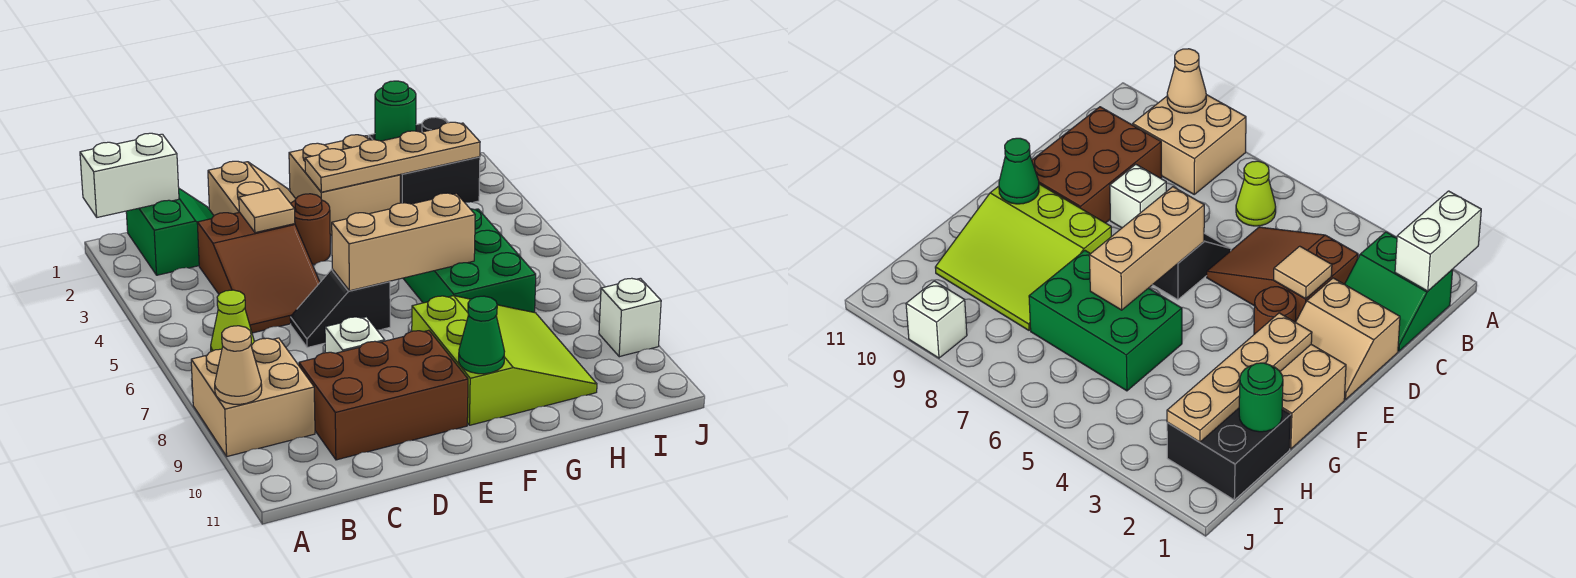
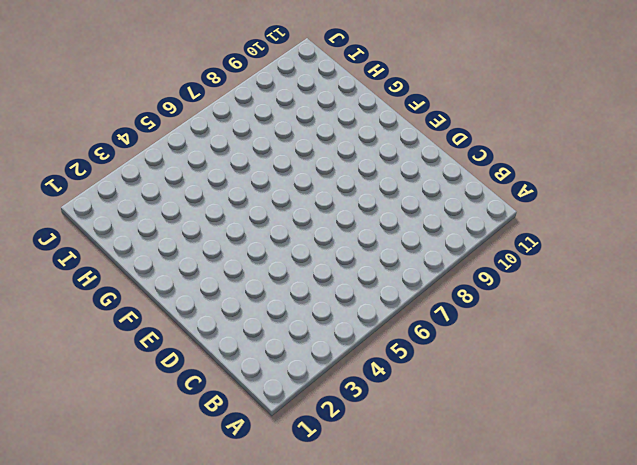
none -> tan brick A8:B9 level 1
none -> green slope B1:C2 level 1 top B
none -> lime cone B6 level 1

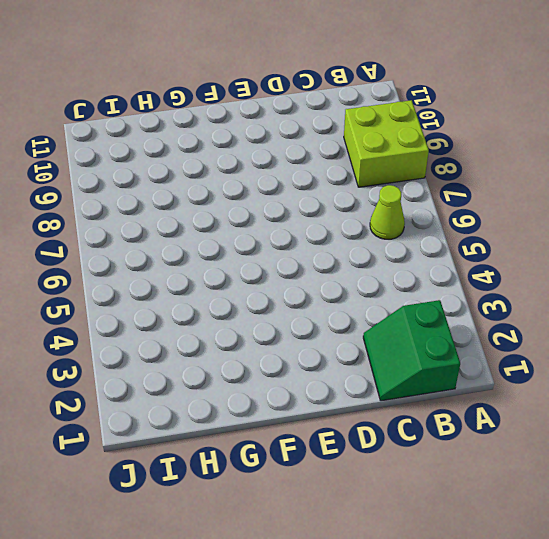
lime brick A8:B9 level 1 -> tan brick A8:B9 level 1
none -> brown slope C3:D5 level 1 top 3
none -> brown brick C9:E10 level 1
none -> tan slope D1:E2 level 1 top D

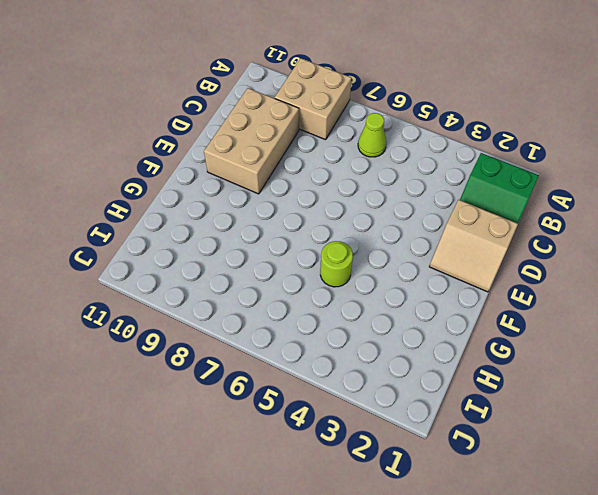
tan brick C9:E10 level 1 -> brown brick C9:E10 level 1
lime round brick G5 level 1 -> green brick G5:H7 level 1
none -> brown slope C3:D5 level 1 top 3
none -> black slope D6:E6 level 1 top E
none -> white brick D8 level 1

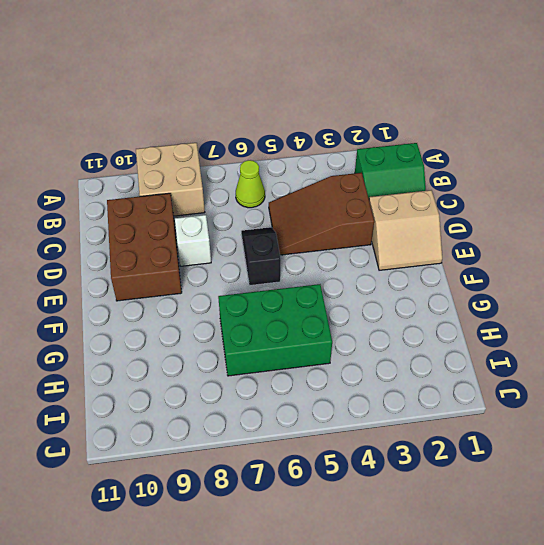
none -> brown round brick E3 level 1
none -> tan brick F1:G2 level 1
none -> lime slope F8:H10 level 1 top F

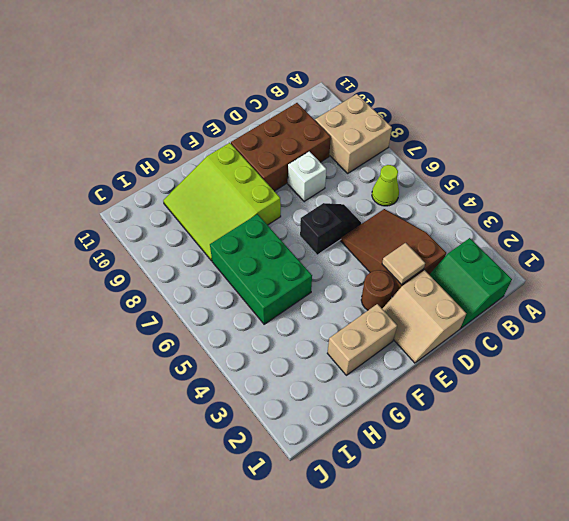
tan brick F2:G2 level 1 -> tan brick F1:G2 level 1
none -> black brick H1:I2 level 1
none -> white brick J9 level 1
none -> white brick A1:B1 level 2

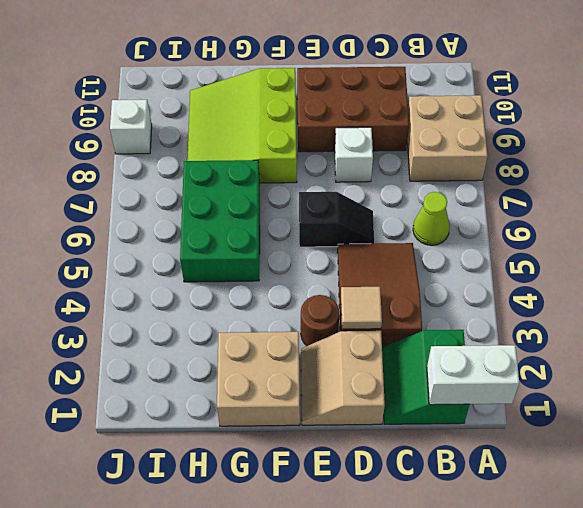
none -> black brick H1:I2 level 1
none -> tan cone A9 level 2
none -> tan brick E6:G6 level 2

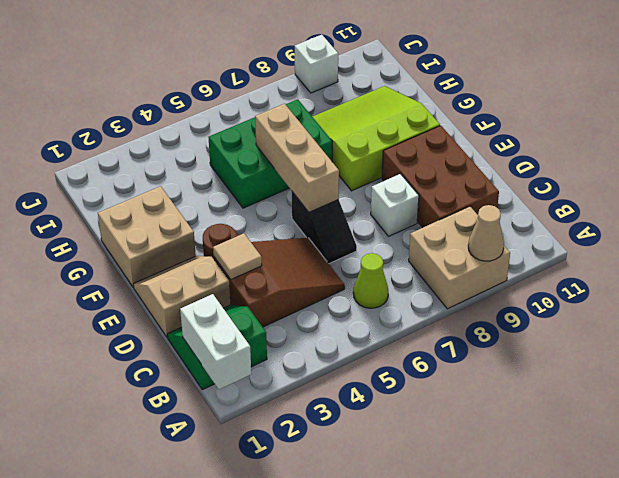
none -> black brick H1:I2 level 1
none -> tan plate F2:I2 level 2
none -> green cone F10 level 2

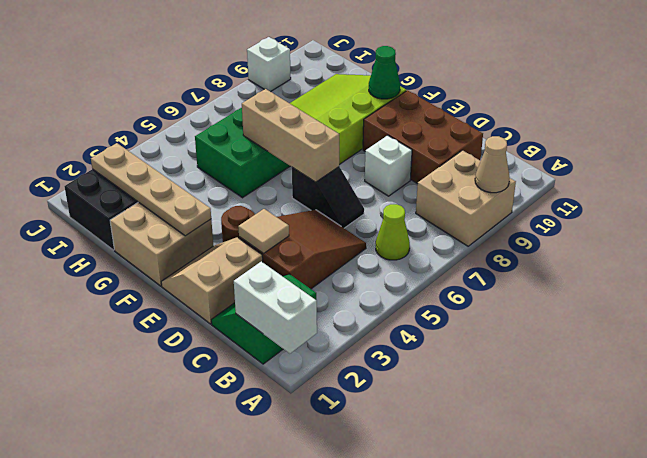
none -> green round brick H1 level 2

